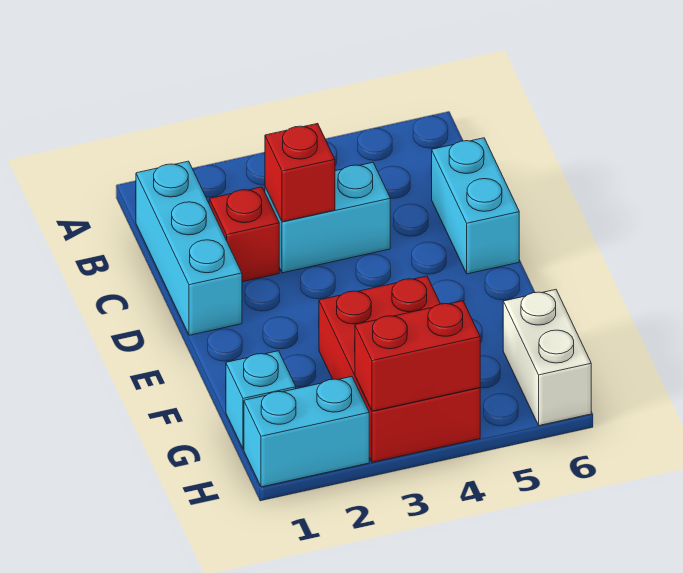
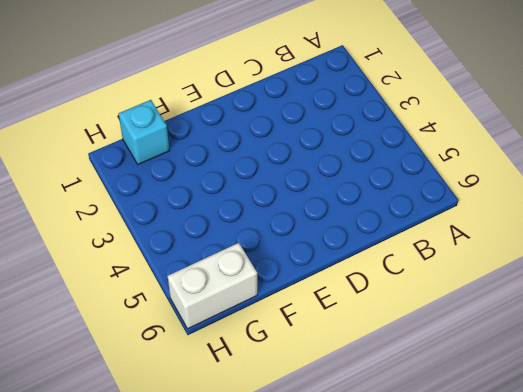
none -> cyan brick B1:D1 level 1
none -> red brick C2 level 1

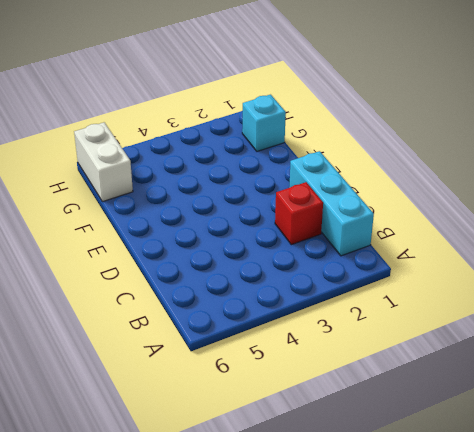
none -> cyan brick C3:C4 level 1
none -> cyan brick C6:D6 level 1

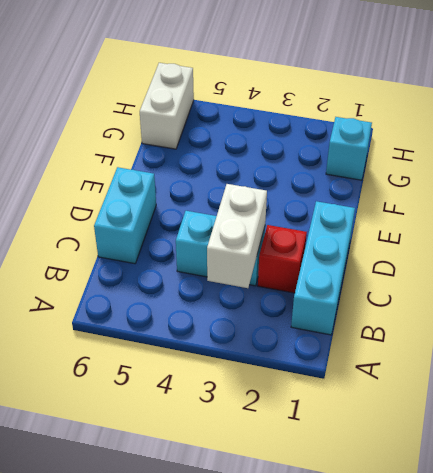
white brick B3:C3 level 2 -> red brick C3 level 2
none -> red brick F3:H4 level 1
none -> cyan brick H1:H2 level 1

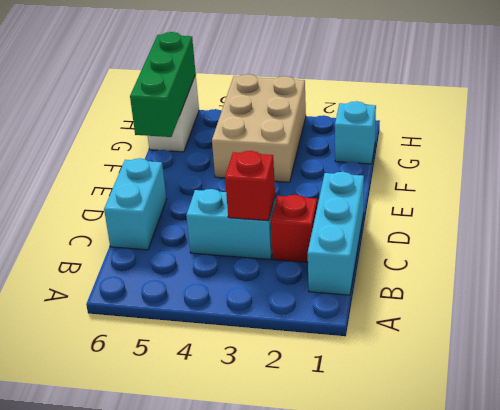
tan brick F3:H4 level 1 -> red brick F3:H4 level 1
green brick F6:H6 level 2 -> none
none -> cyan brick H1:H2 level 1
none -> red brick H3:H4 level 2

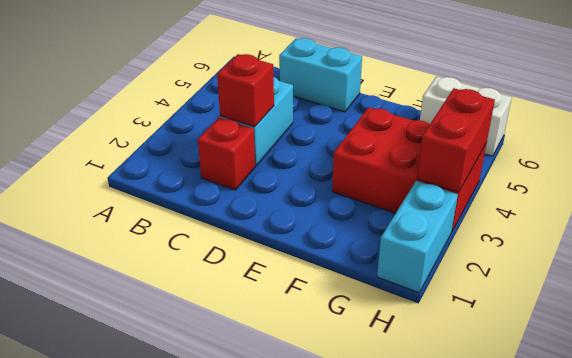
none -> cyan brick B1:D1 level 1
none -> cyan brick G1 level 1

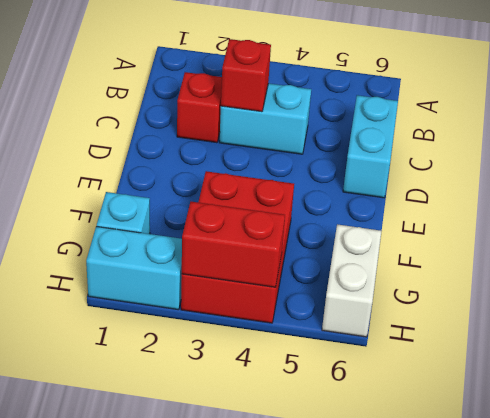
none -> cyan brick B1:D1 level 1

